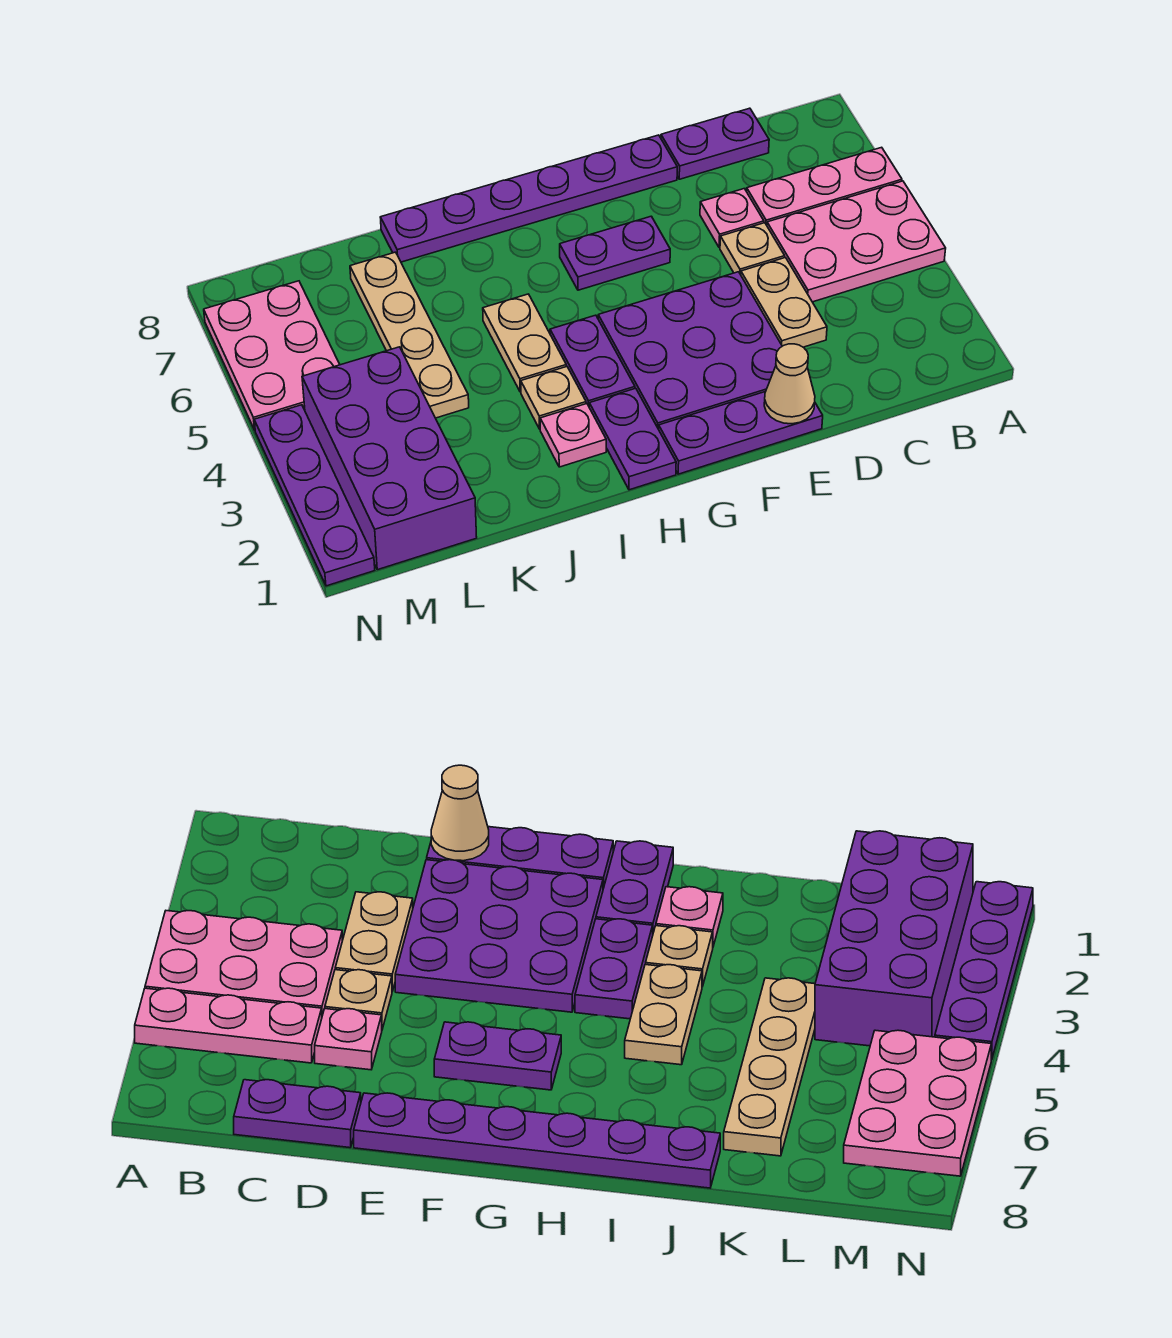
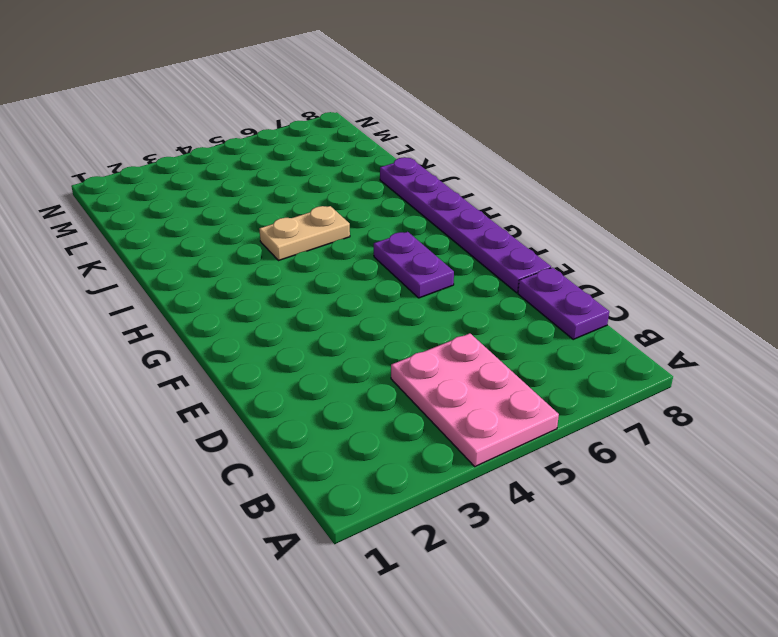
none -> pink plate A6:C6 level 1
none -> tan plate D3:D4 level 1
none -> tan plate D5 level 1

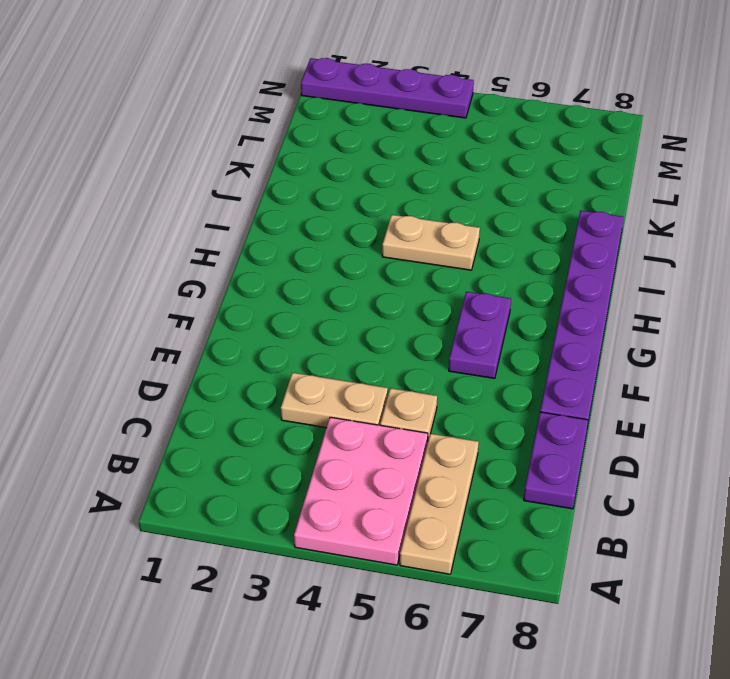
tan plate A6:C6 level 1 -> pink plate A6:C6 level 1
none -> pink plate D6 level 1
none -> purple plate E1:G1 level 1
none -> purple plate E2:G4 level 1

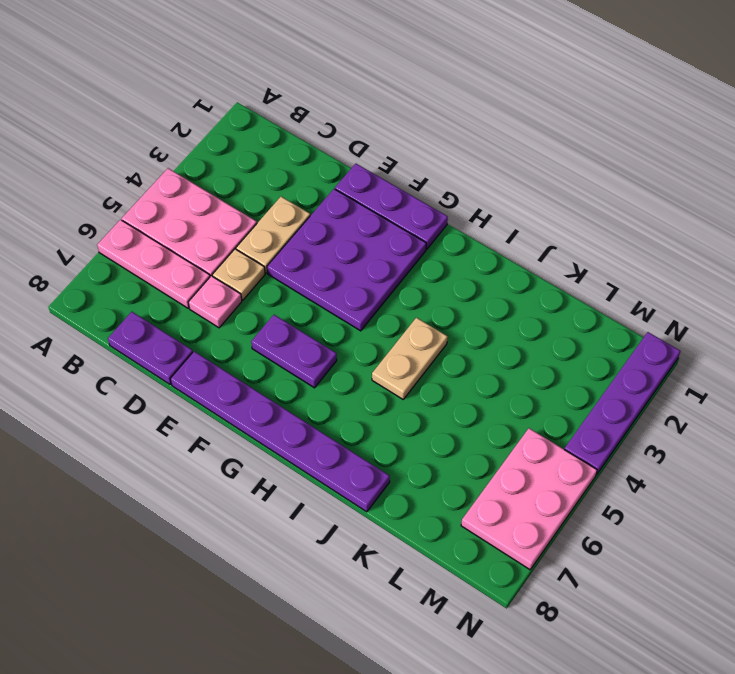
none -> purple plate H1:H2 level 1
none -> purple plate H3:H4 level 1
none -> pink plate I2 level 1

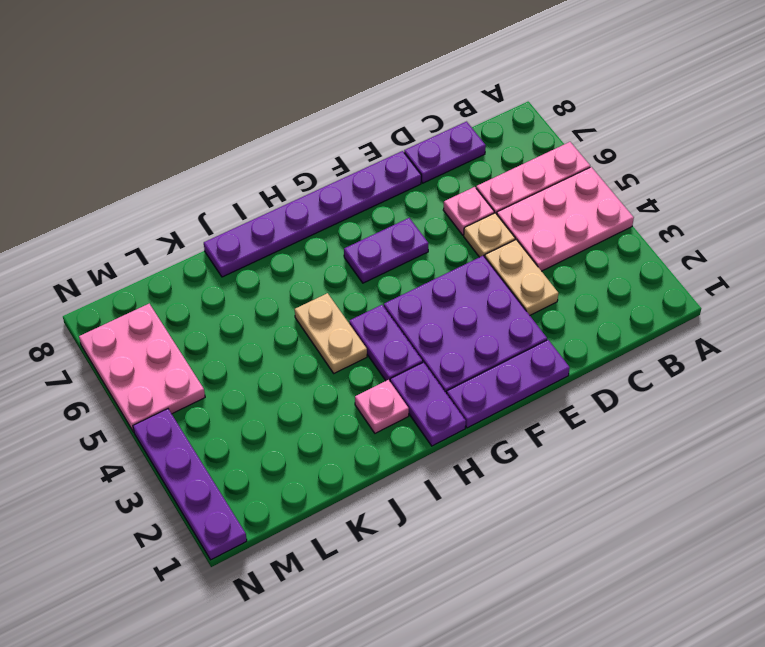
none -> tan plate I3 level 1
none -> tan plate K4:K7 level 1
none -> purple brick L1:M4 level 1

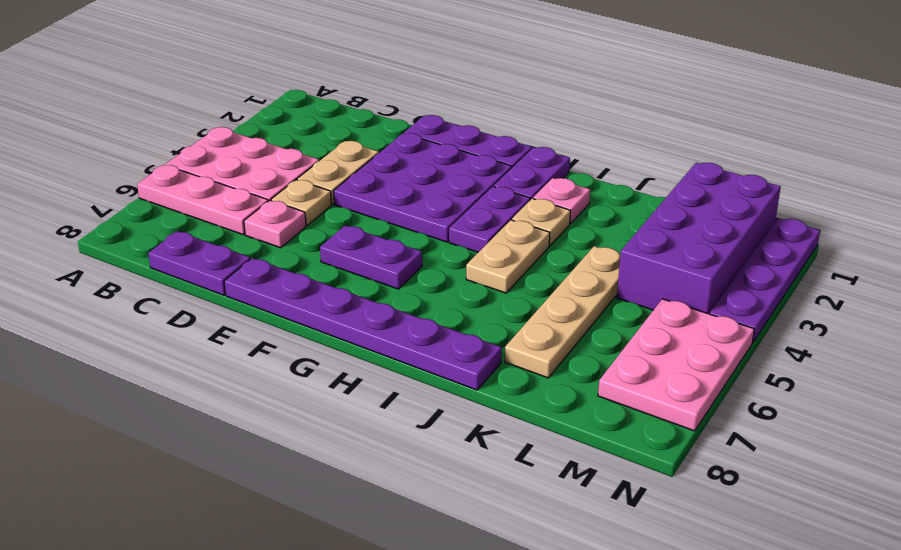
none -> tan cone E1 level 2

